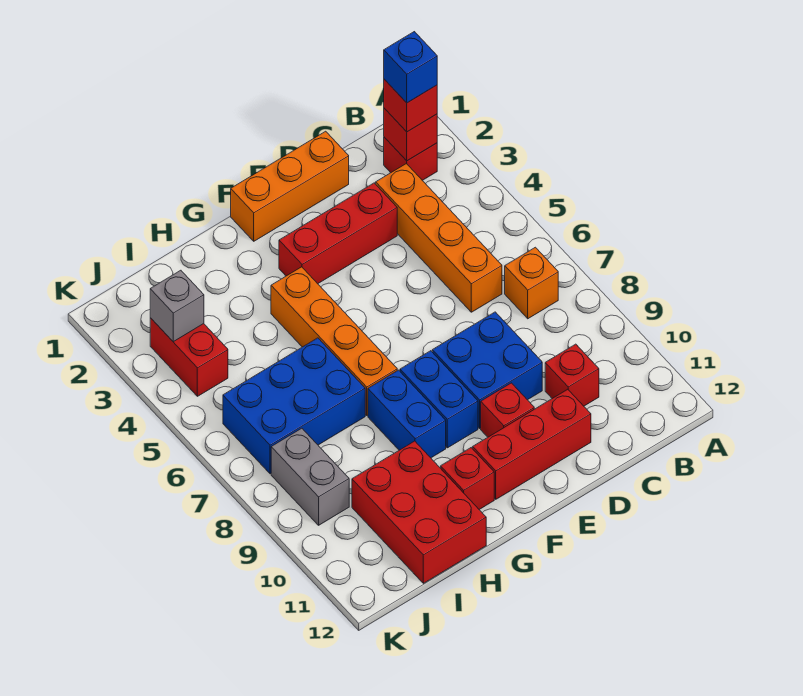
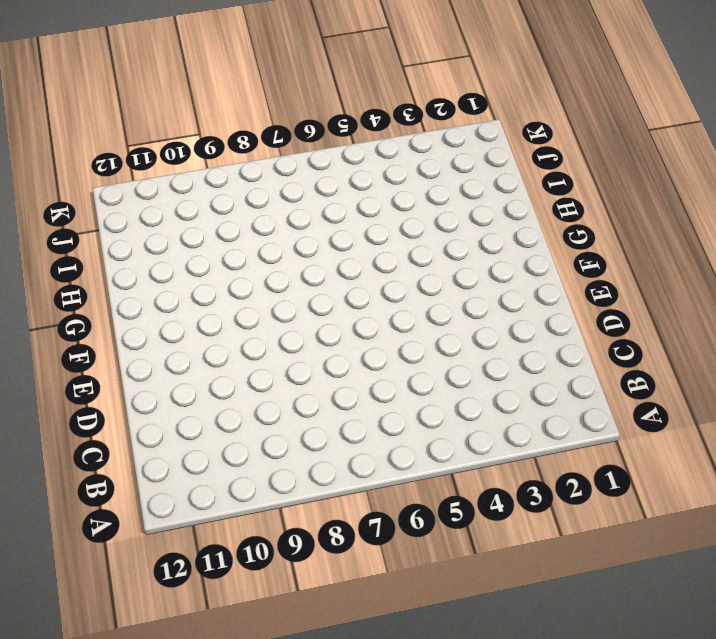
none -> red brick B2 level 1
none -> orange brick B7 level 1
none -> orange brick C3:C6 level 1

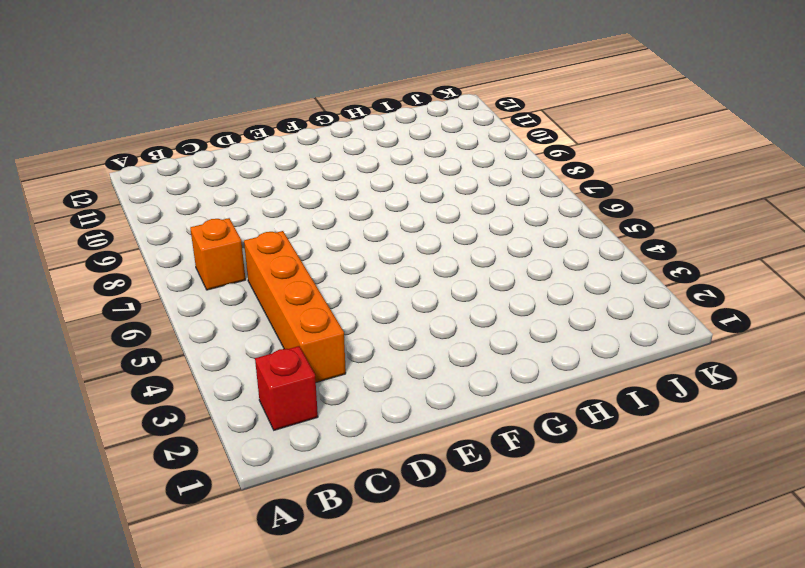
none -> red brick C10 level 1
none -> orange brick D1:F1 level 1
none -> red brick D3:F3 level 1

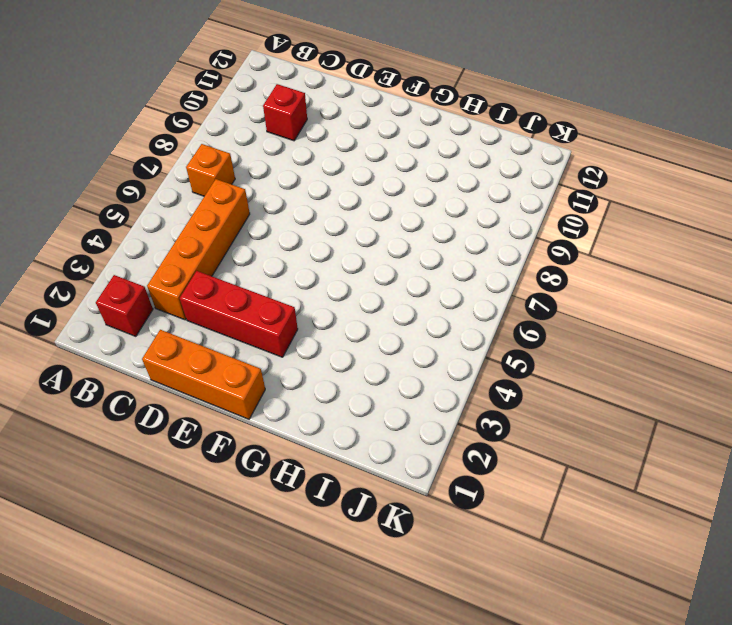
none -> blue brick D8:E9 level 1
none -> red brick D11:F11 level 1
none -> red brick E10 level 1

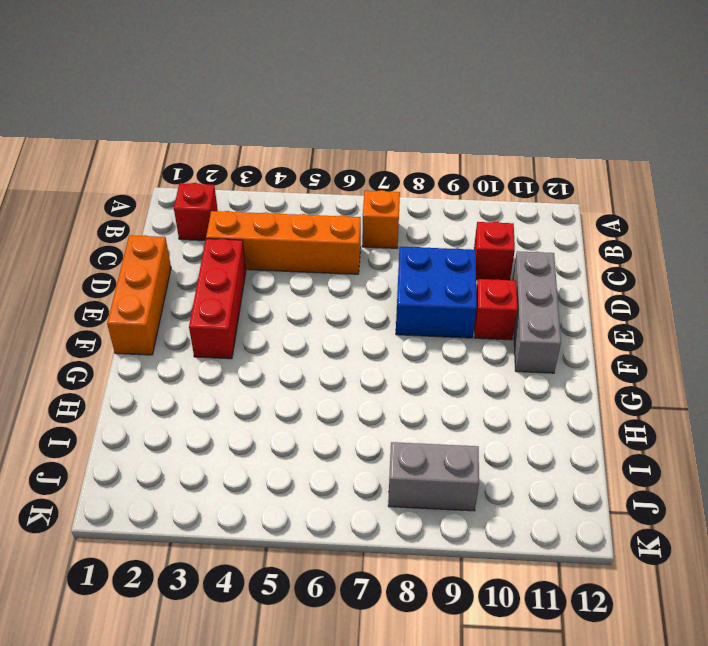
grey brick D11:F11 level 1 -> red brick D11:F11 level 1
none -> blue brick F8:F9 level 1
none -> orange brick G4:G7 level 1
none -> blue brick G8:G9 level 1

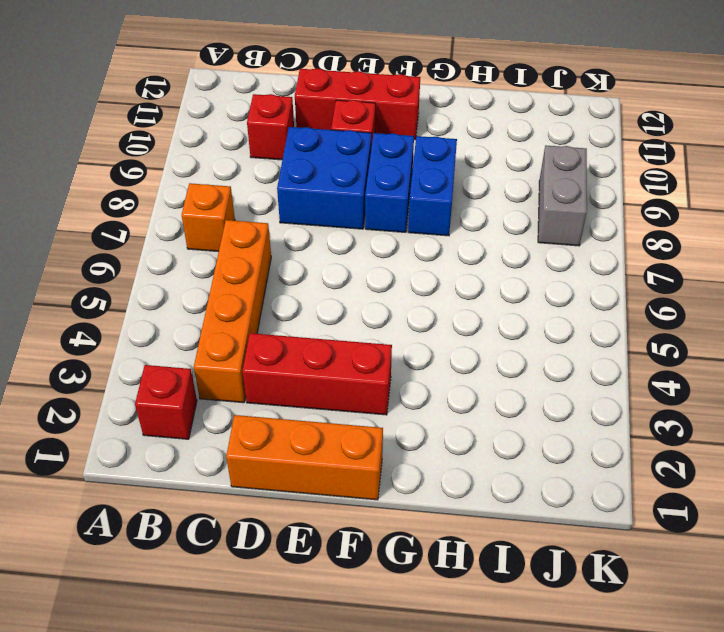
none -> orange brick G4:G7 level 1
none -> red brick G11 level 1
none -> blue brick H6:J7 level 1

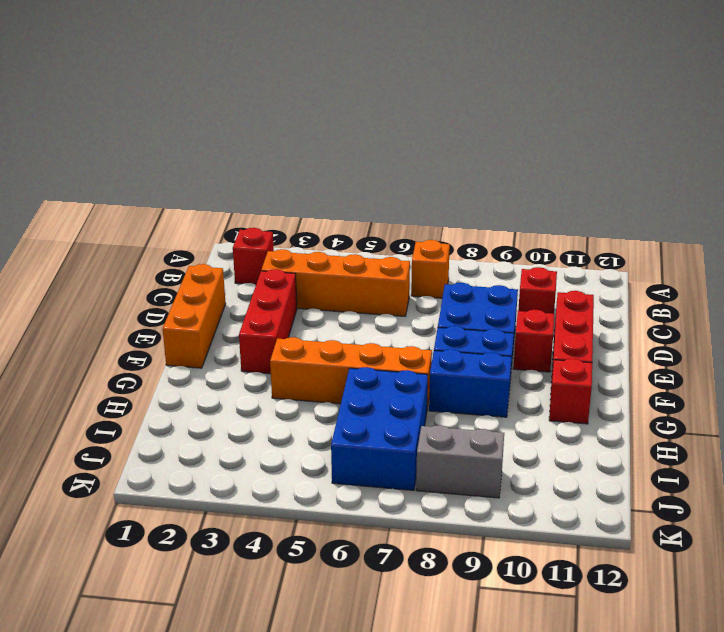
none -> red brick H10:I12 level 1
none -> red brick J3:J4 level 1
none -> red brick B2 level 2

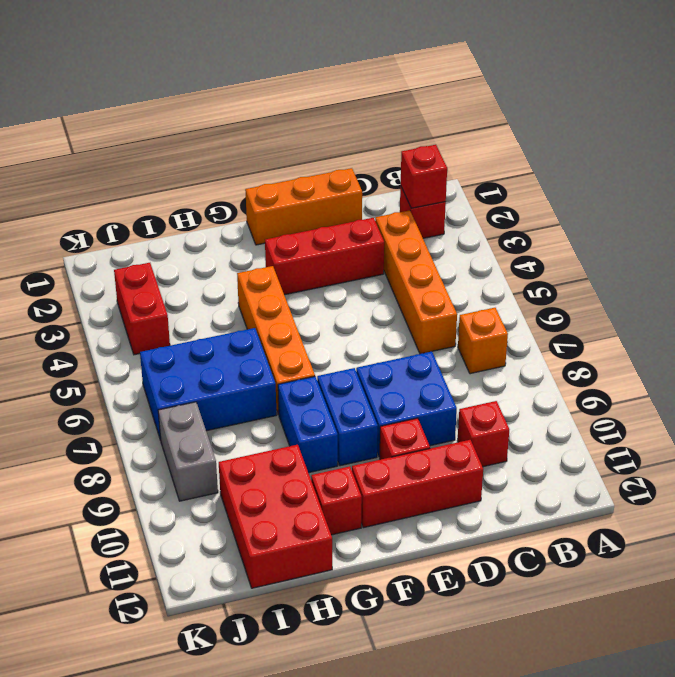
none -> grey brick J3 level 2
none -> red brick B2 level 3
none -> blue brick B2 level 4

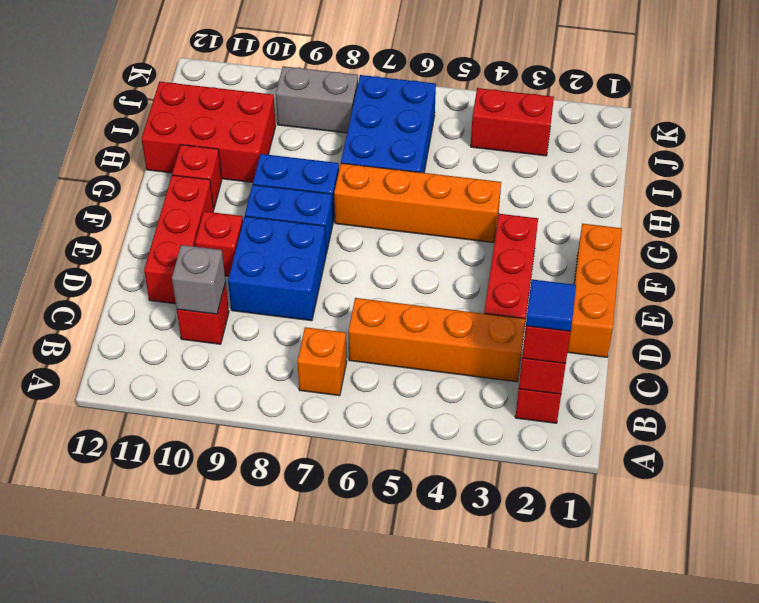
blue tile B2 level 4 -> blue brick B2 level 4
grey brick C10 level 2 -> grey brick J3 level 2

